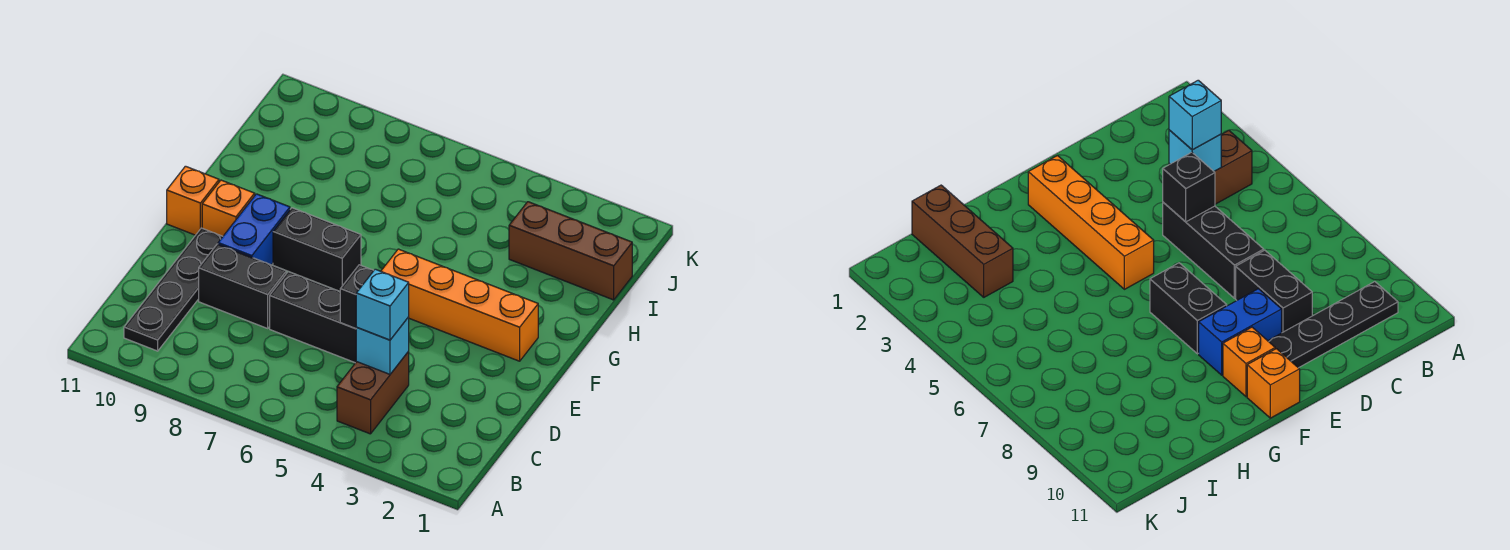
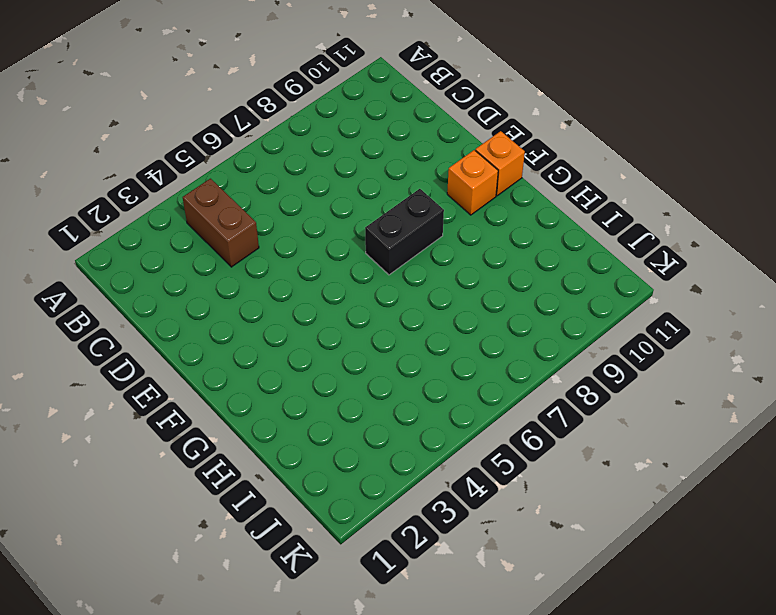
none -> black plate B10:E10 level 1
none -> black brick D5:D7 level 1
none -> black brick D8:D9 level 1

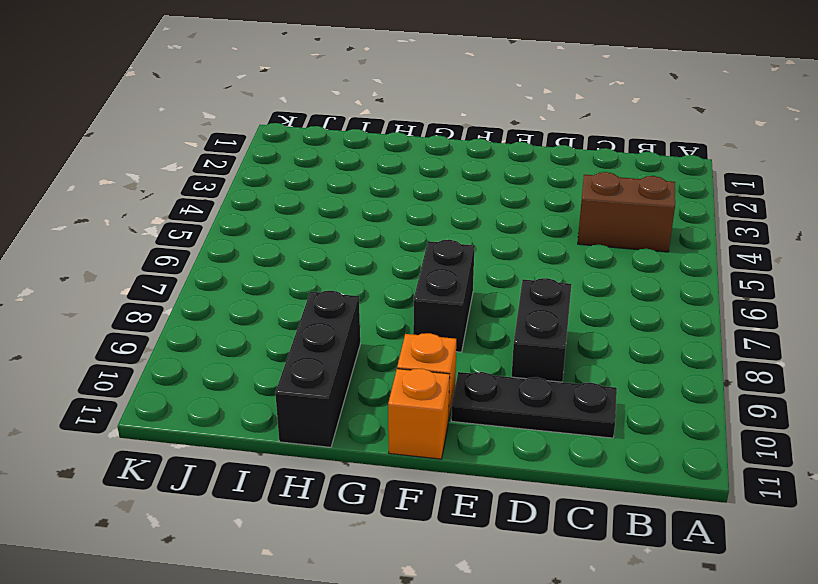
black plate C10:E10 level 1 -> black plate B10:E10 level 1
black brick H9:H11 level 1 -> black brick D5:D7 level 1
none -> blue brick E9:F9 level 1
none -> orange brick F2:F5 level 1
none -> brown brick I1:I3 level 1

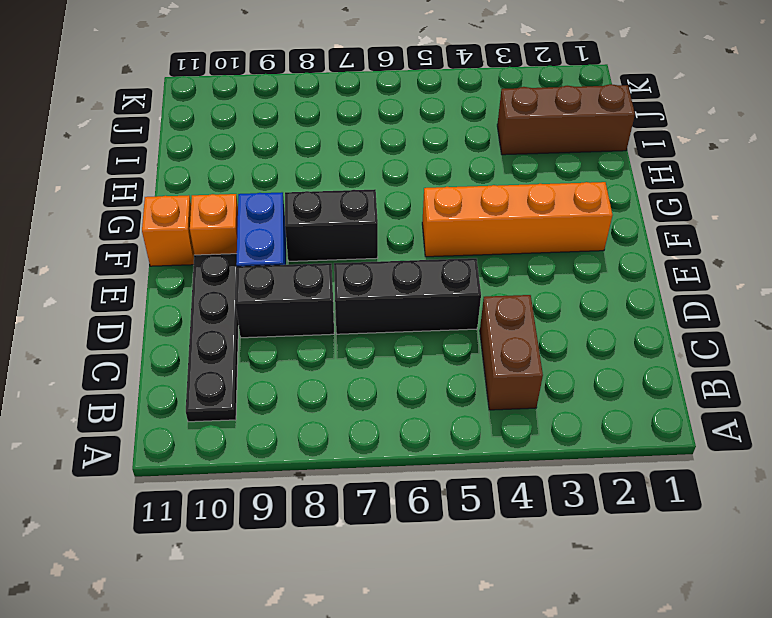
none -> cyan brick C4 level 2
none -> black brick D5 level 2
none -> cyan brick C4 level 3

